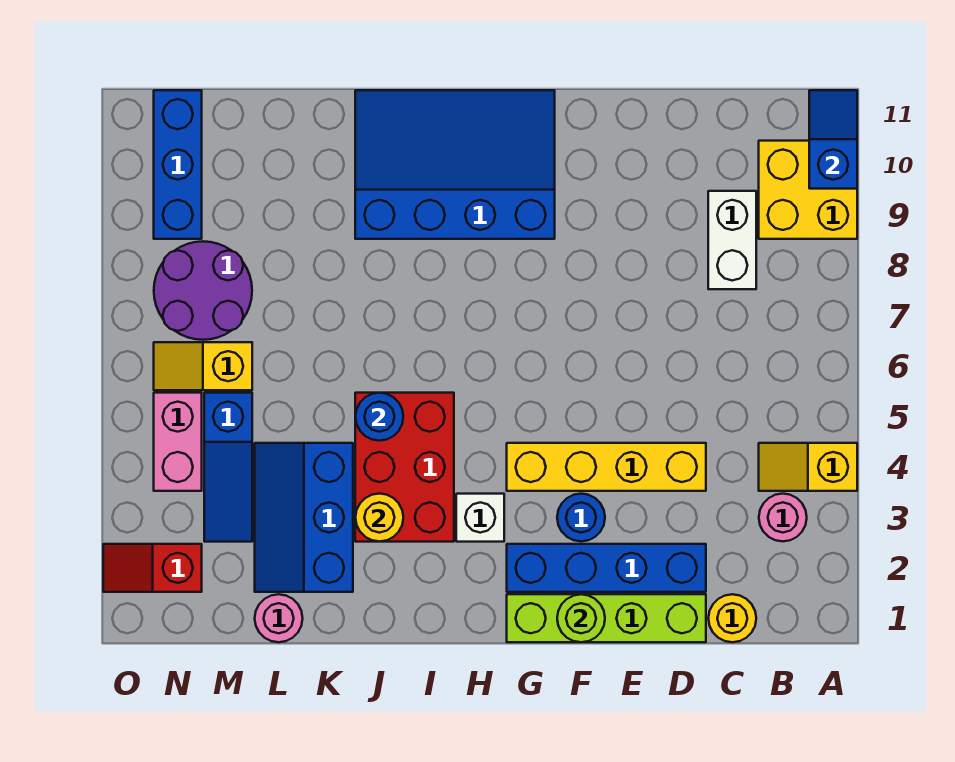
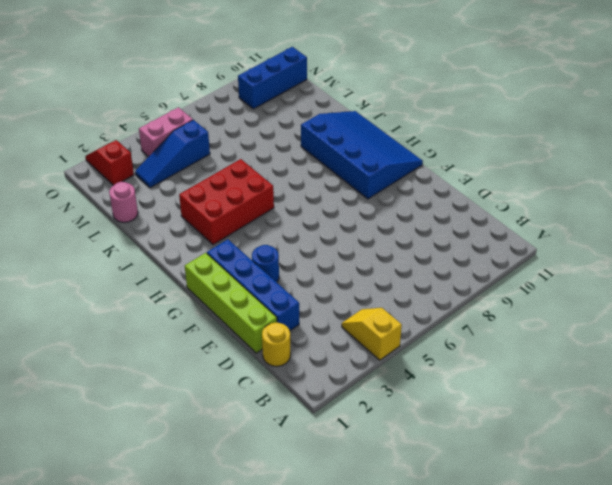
none -> yellow brick A9:B10 level 1
none -> pink round brick B3 level 1
none -> white brick C8:C9 level 1

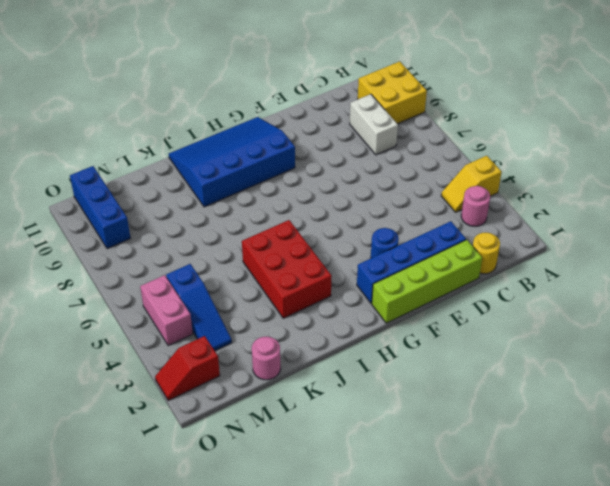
none -> yellow brick D4:G4 level 1
none -> white brick H3 level 1
none -> blue slope K2:L4 level 1 top K

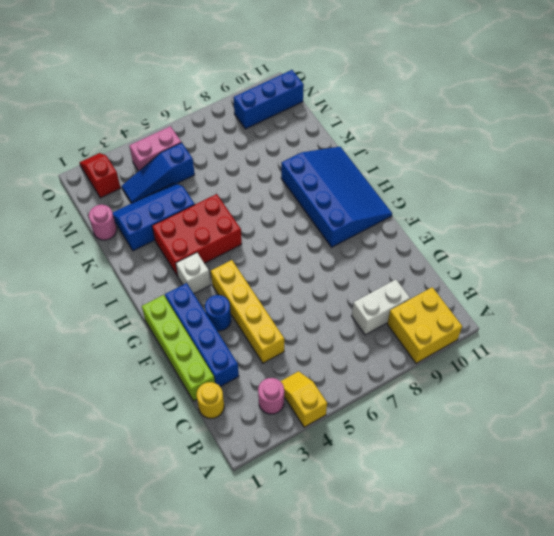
none -> yellow slope M6:N6 level 1 top M
none -> purple round brick M7:N8 level 1
none -> blue slope A10:A11 level 2 top 10

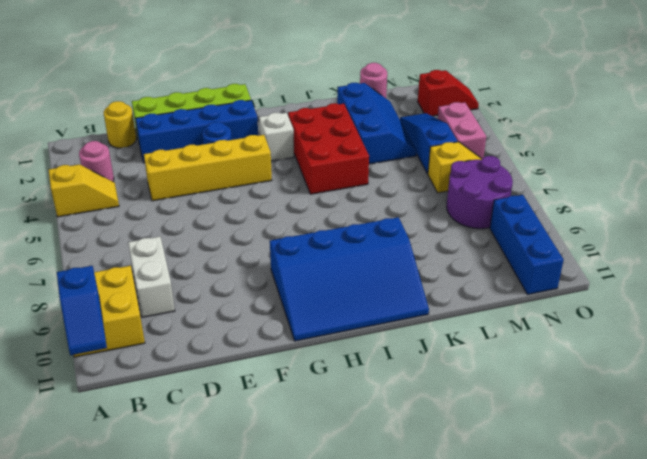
none -> lime round brick F1 level 2
none -> yellow round brick J3 level 2
none -> blue round brick J5 level 2

